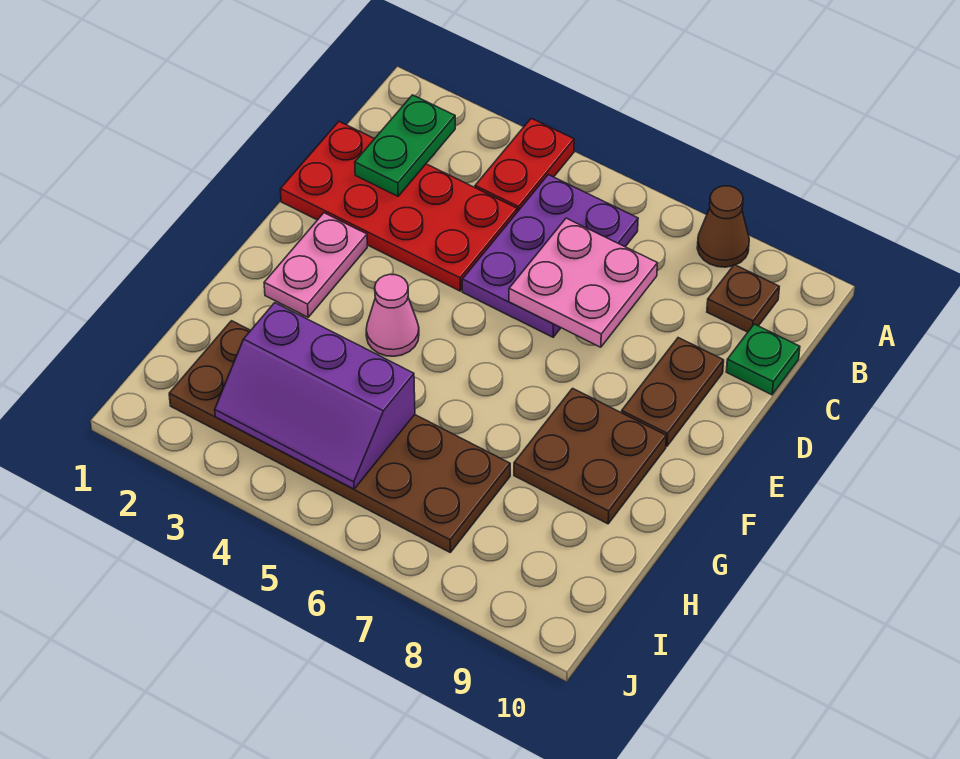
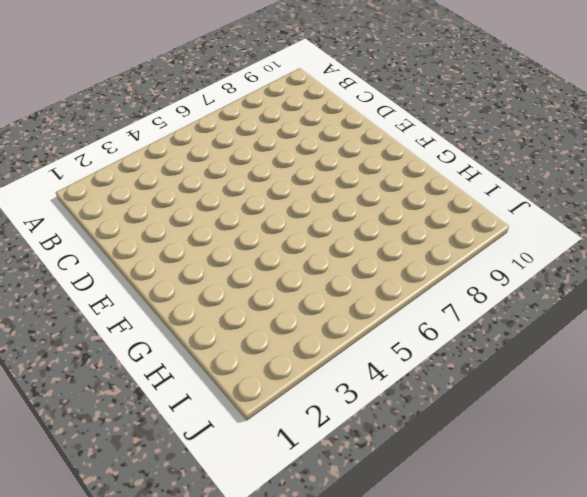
none -> red plate A4:B4 level 1
none -> brown cone A8 level 1
none -> purple plate B5:D6 level 1

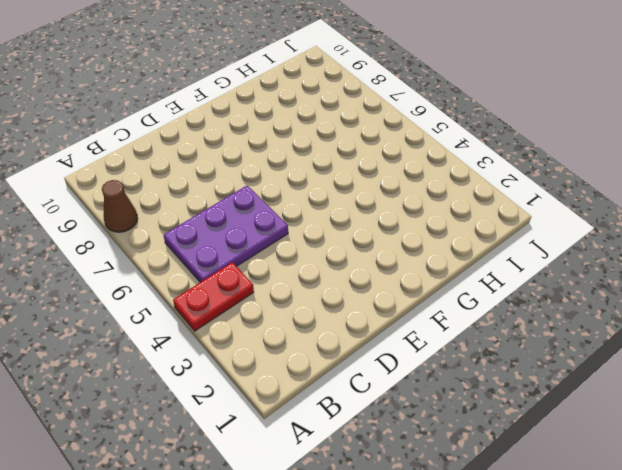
none -> brown plate B9 level 1
none -> red plate C1:D4 level 1
none -> green plate C10 level 1

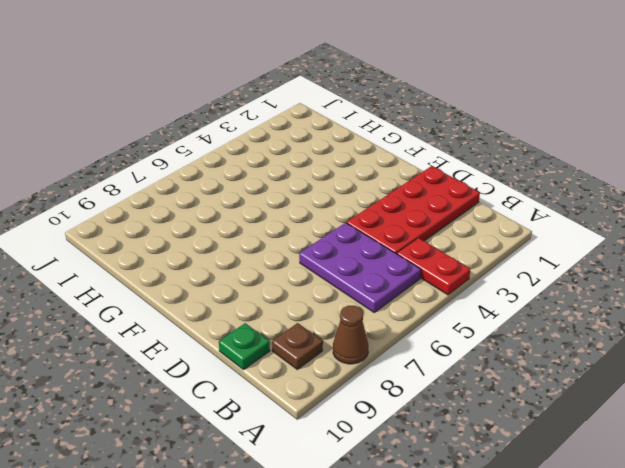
none -> brown plate D9:E9 level 1
none -> pink plate E2:F2 level 1
none -> pink cone F4 level 1

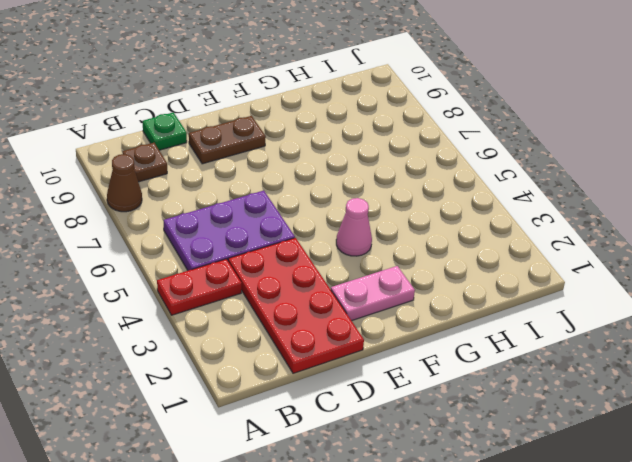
none -> brown plate F8:G9 level 1
none -> brown plate H2:I7 level 1
none -> green plate B2:C2 level 2

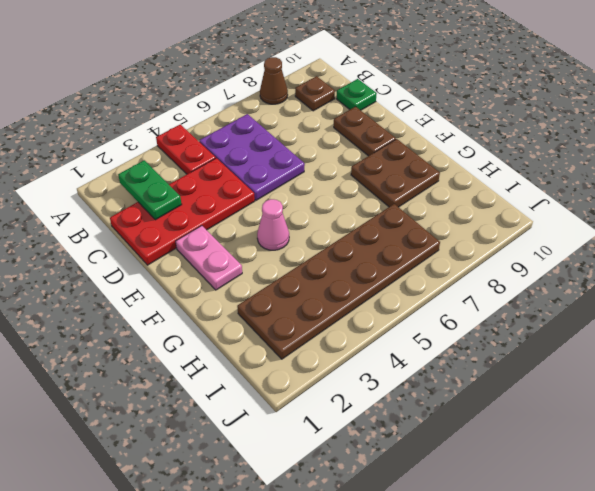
none -> pink plate C6:D7 level 2
none -> purple slope H3:I5 level 2 top H

